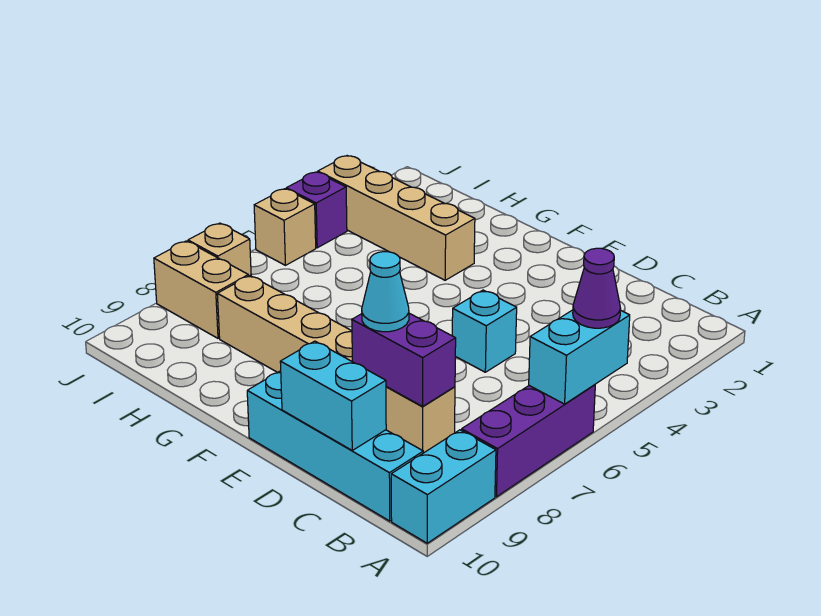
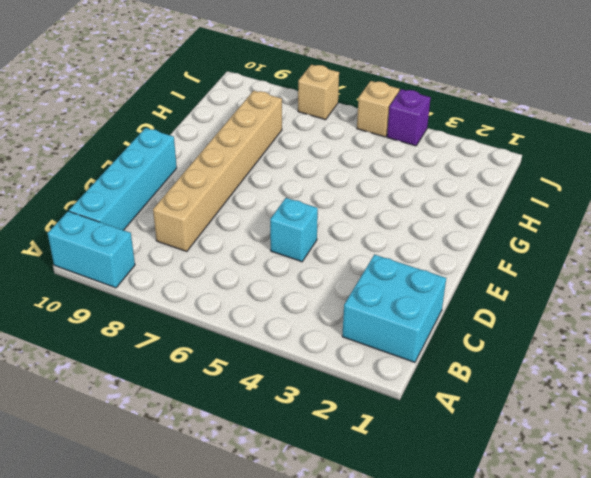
cyan brick B1:C2 level 1 -> none
none -> purple brick A6:A8 level 1
none -> tan brick G3:J3 level 1
none -> tan brick I8:J8 level 1

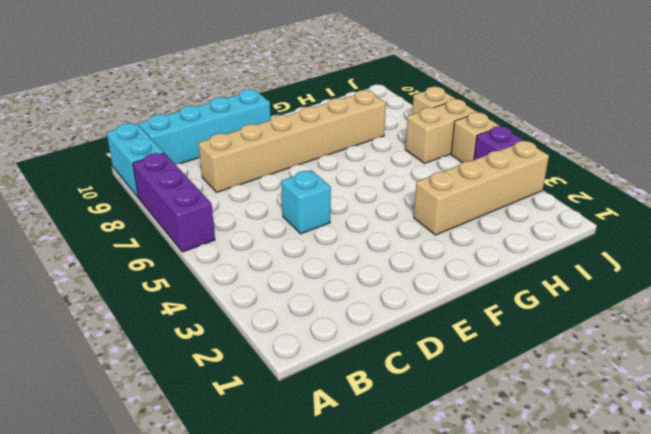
tan brick I6:J6 level 1 -> tan brick I8:J8 level 1
none -> cyan brick A5:A6 level 2
none -> purple brick C8:D8 level 2
none -> cyan brick C10:D10 level 2

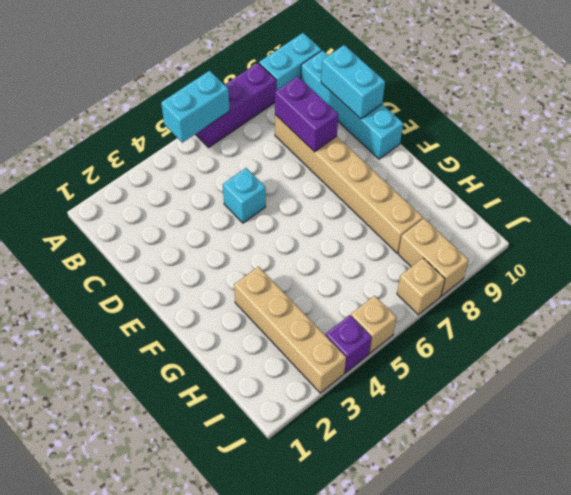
none -> purple cone A5 level 3
none -> cyan cone D8 level 3

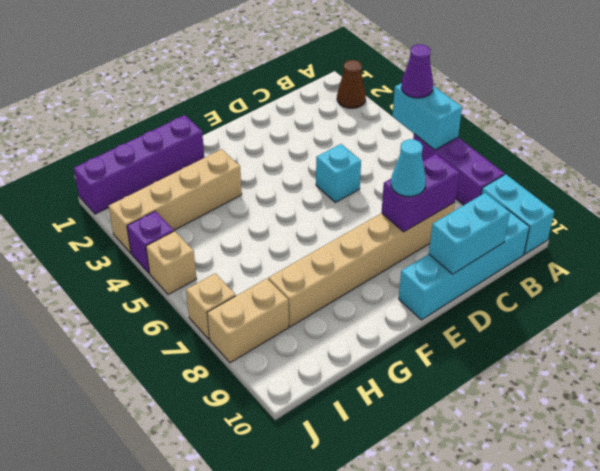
brown cone A2 level 1 -> none
purple brick G1:J1 level 1 -> none

